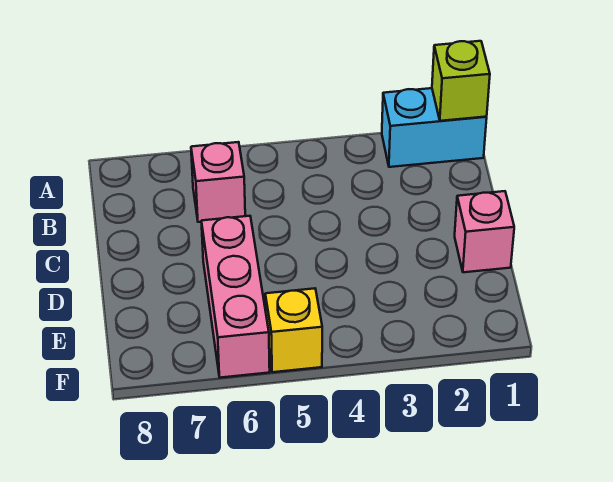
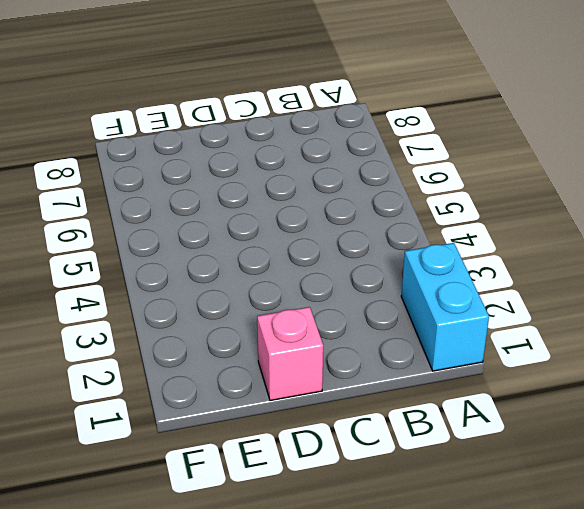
none -> pink brick B6 level 1
none -> pink brick D6:F6 level 1

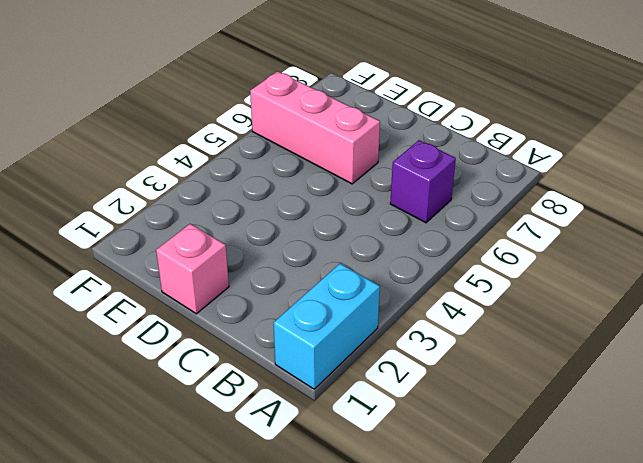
purple brick B6 level 1 -> pink brick B6 level 1
none -> yellow brick F5 level 1
none -> lime brick A1 level 2

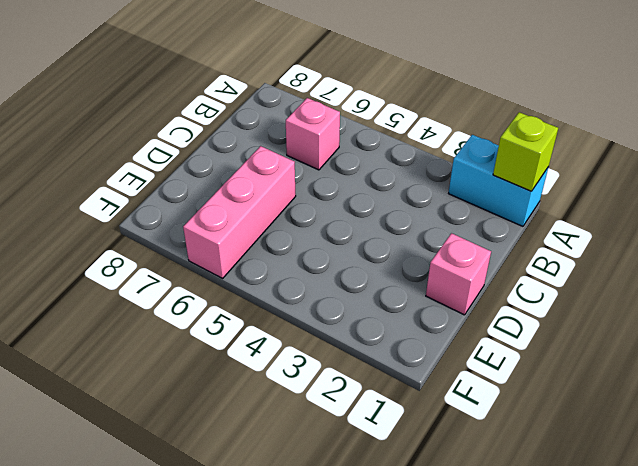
none -> yellow brick F5 level 1

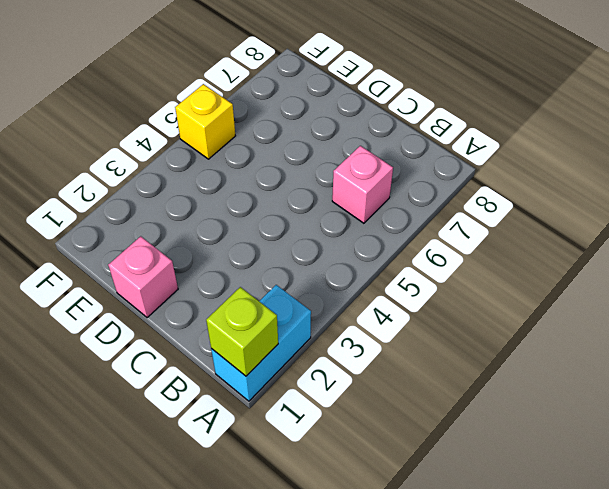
none -> pink brick D6:F6 level 1

